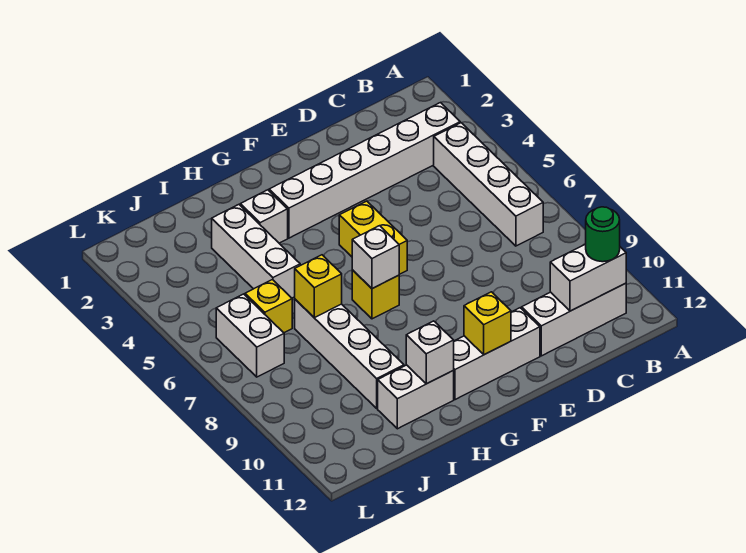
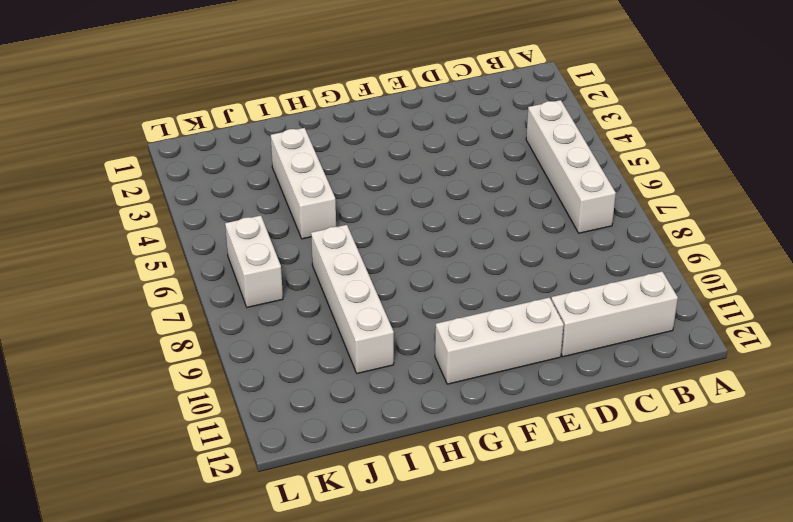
none -> white brick B3:G3 level 1
none -> yellow brick F5:F6 level 1
none -> yellow brick G7 level 1

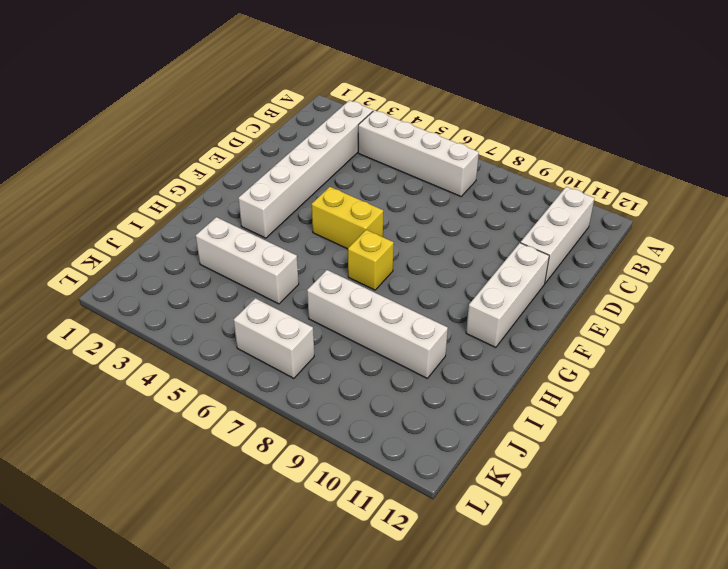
none -> white brick H3 level 1
none -> white brick H11:I11 level 1
none -> yellow brick J6 level 1

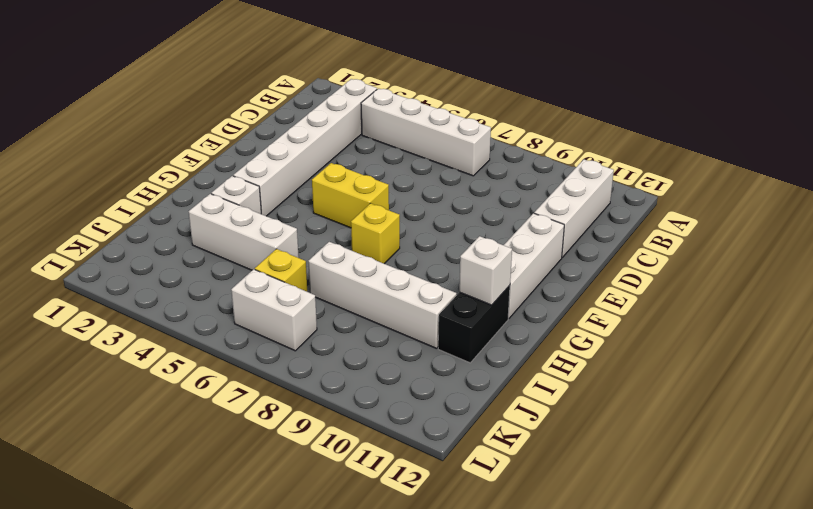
black brick H11:I11 level 1 -> white brick H11:I11 level 1
none -> white brick B11:C11 level 2
none -> yellow brick F11 level 2
none -> white brick G7 level 2

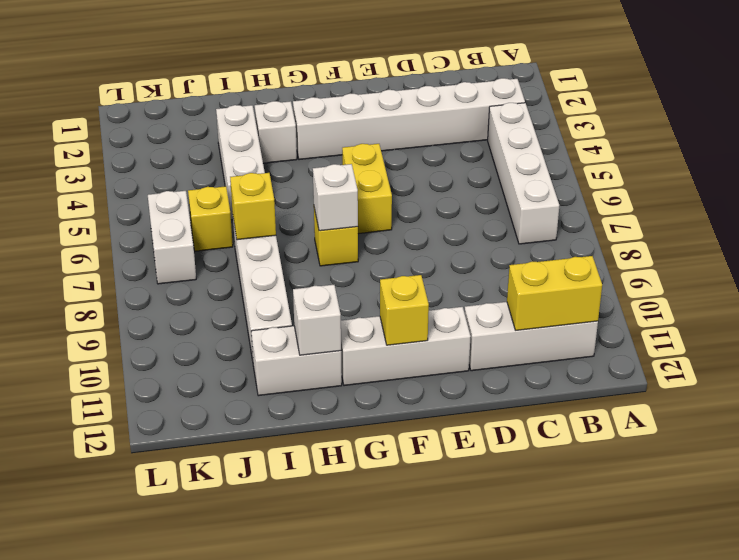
yellow brick B11:C11 level 2 -> white brick B11:C11 level 2
none -> green round brick B11 level 3

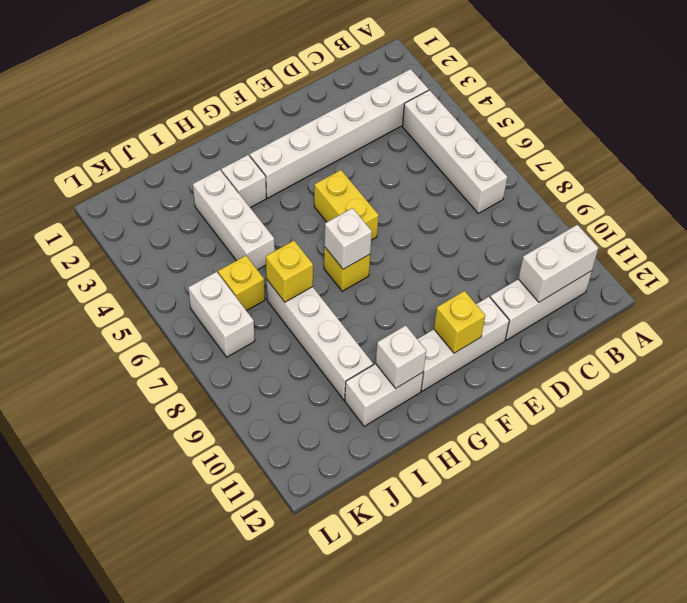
none -> green round brick B11 level 3

